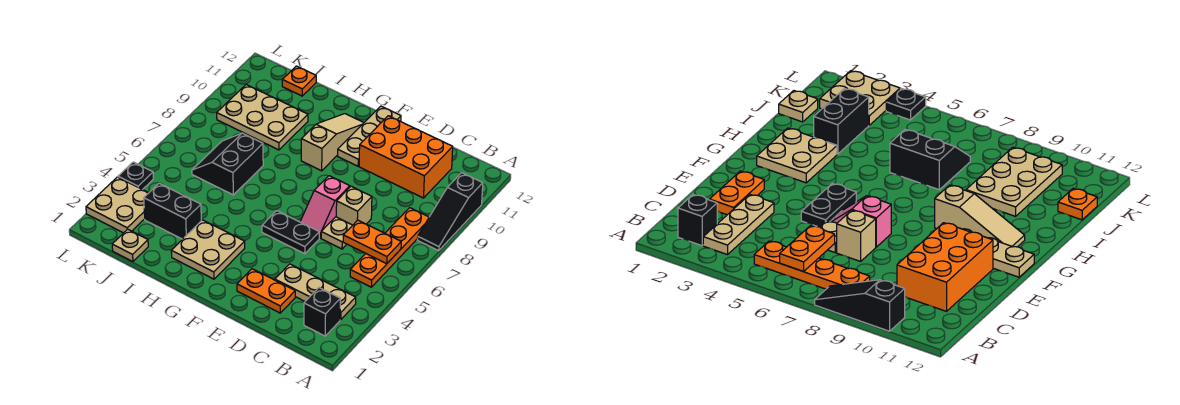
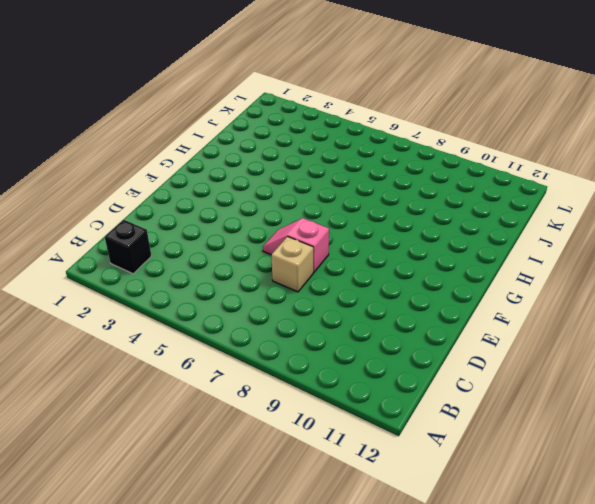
none -> black slope A8:A10 level 1 top 10
none -> tan plate B3:D3 level 1
none -> orange plate B5:B8 level 1

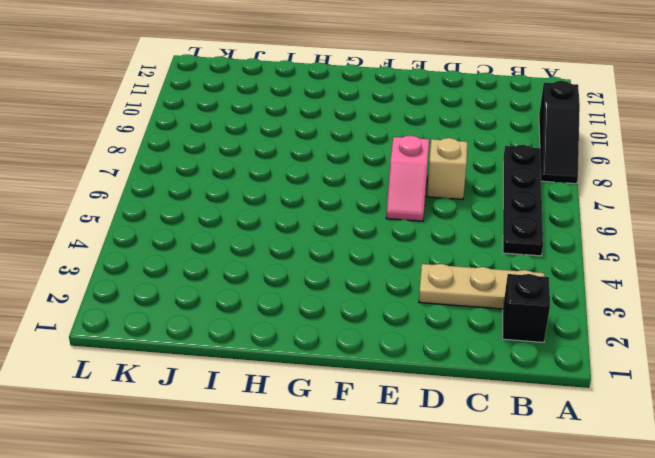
black plate B5:B8 level 1 -> orange plate B5:B8 level 1
none -> orange brick C10:E11 level 1
none -> orange plate D2:E2 level 1
none -> tan plate D6 level 1

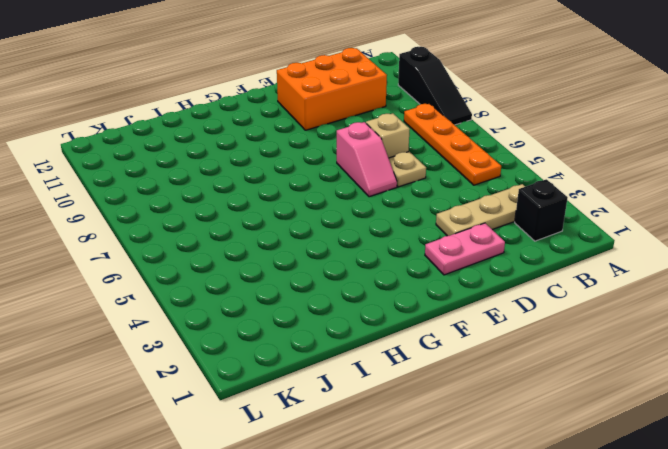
pink plate D2:E2 level 1 -> orange plate D2:E2 level 1
none -> black plate E5:F5 level 1
none -> tan plate F10:F12 level 1
none -> tan plate G2:H3 level 1

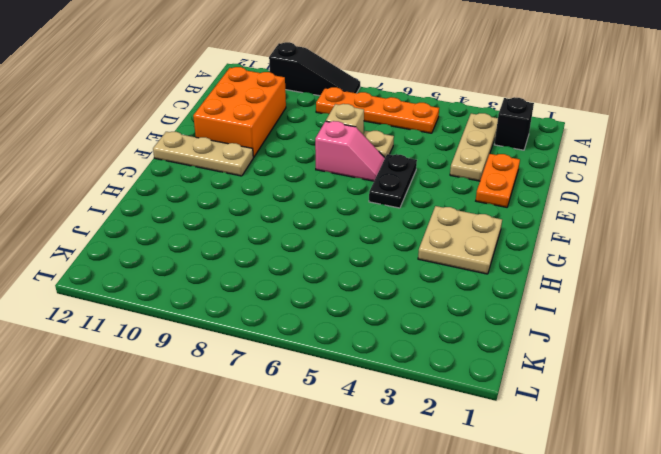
none -> tan slope G9:G11 level 1 top 9
none -> black brick I3:J3 level 1
none -> black slope I6:J7 level 1 top I

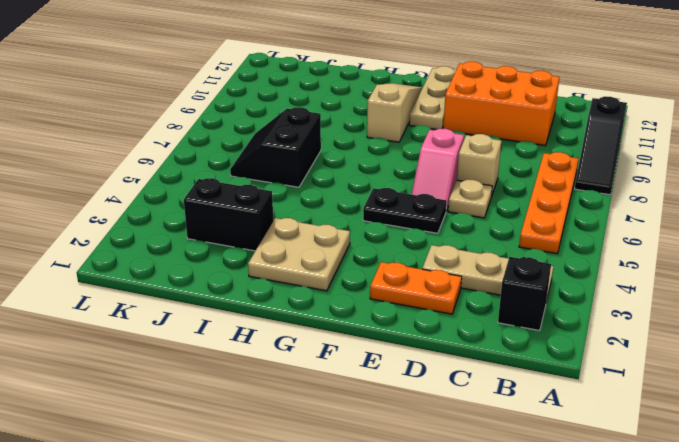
none -> tan plate I9:K10 level 1
none -> tan plate J1 level 1
none -> orange plate J12 level 1

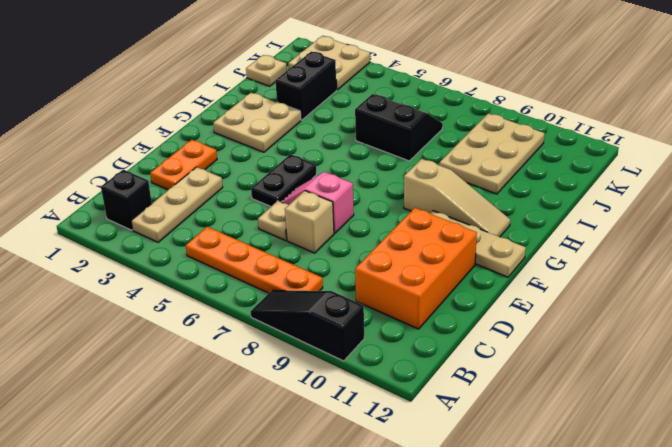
none -> orange plate J12 level 1
none -> black plate L4 level 1
none -> orange plate B6:C6 level 2

